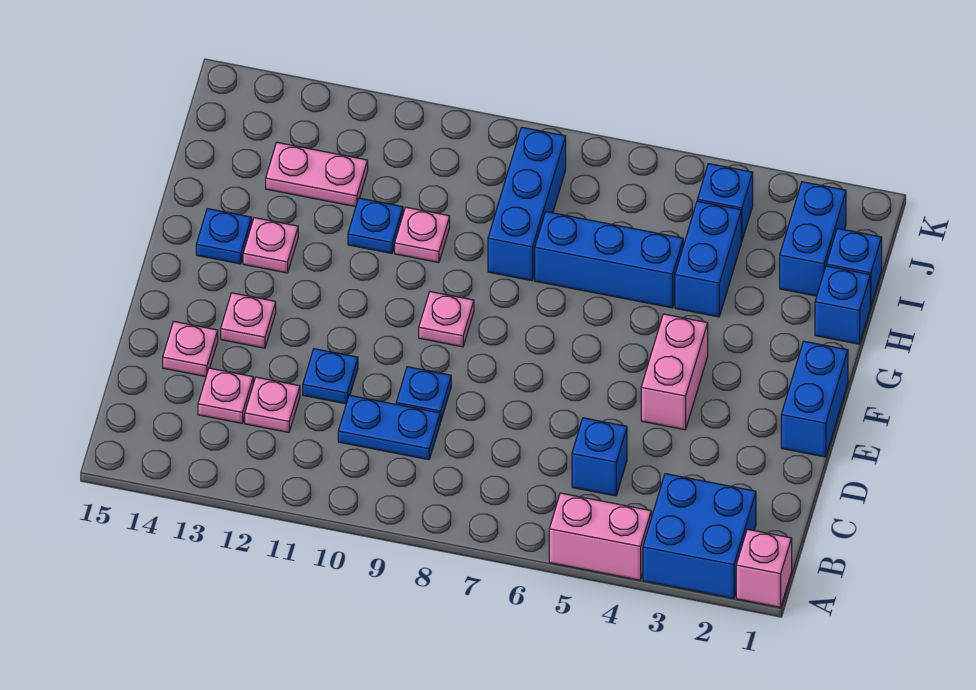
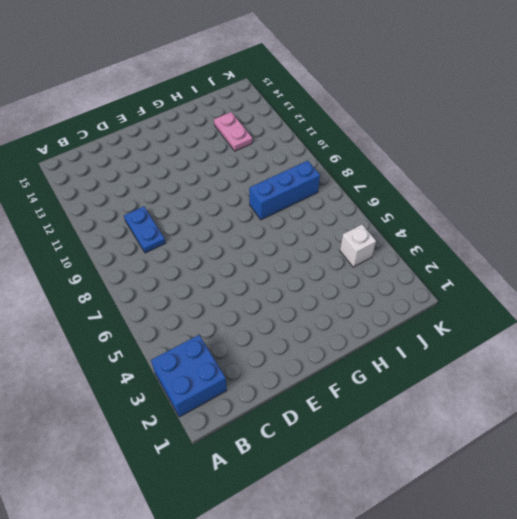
white brick J4 level 1 -> blue brick J4 level 1
none -> pink brick A1 level 1
none -> pink brick A4:A5 level 1
none -> blue brick C5 level 1

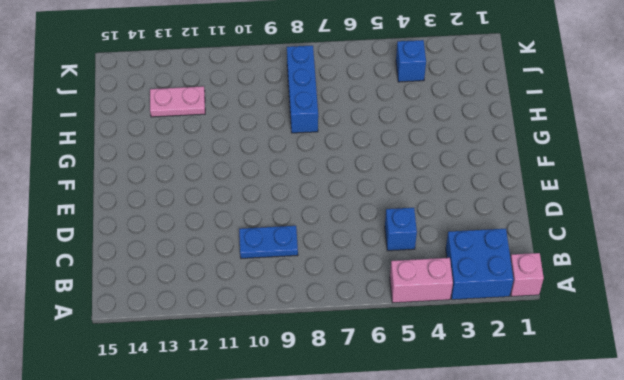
none -> pink plate C12 level 1
none -> pink plate C13 level 1
none -> blue plate D9 level 1

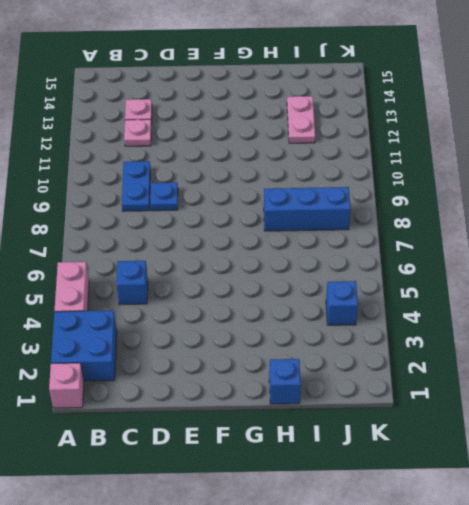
none -> blue plate D11 level 1
none -> pink plate D14 level 1
none -> blue brick E1:F1 level 1

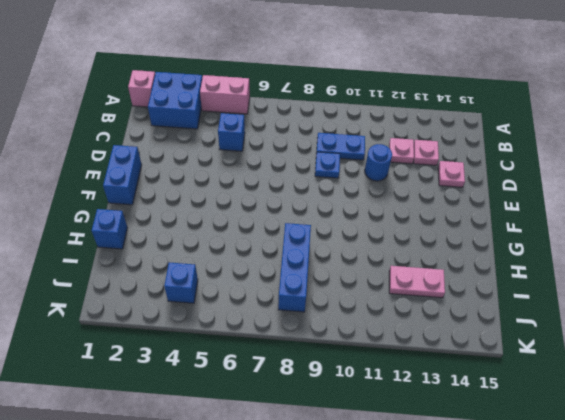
blue round brick D11 level 1 -> blue plate D11 level 1
none -> pink brick E4:F4 level 1
none -> pink plate E13 level 1
none -> pink plate F9 level 1

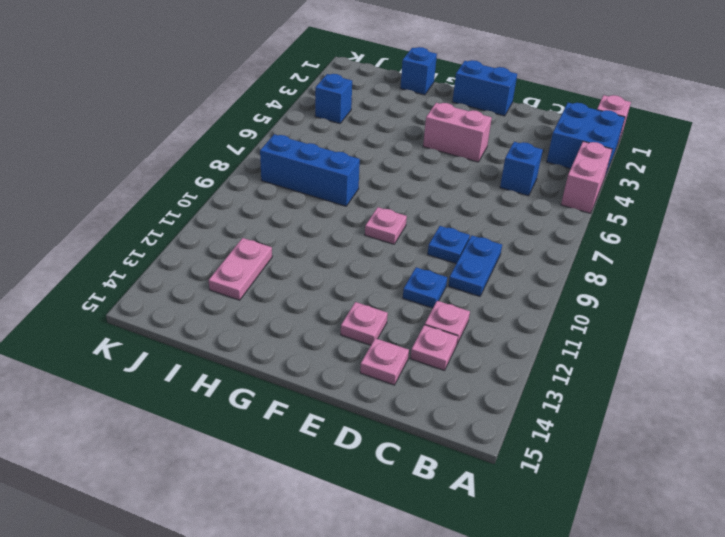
none -> pink plate G13 level 1
none -> blue plate G14 level 1
none -> blue brick H4:I4 level 1

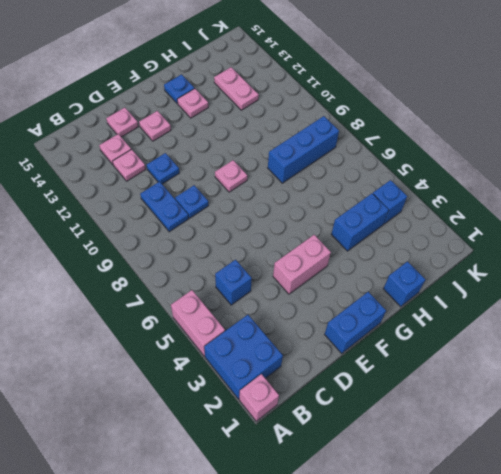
none -> blue brick H5:H7 level 1
none -> pink plate H10 level 1
none -> blue plate H11 level 1

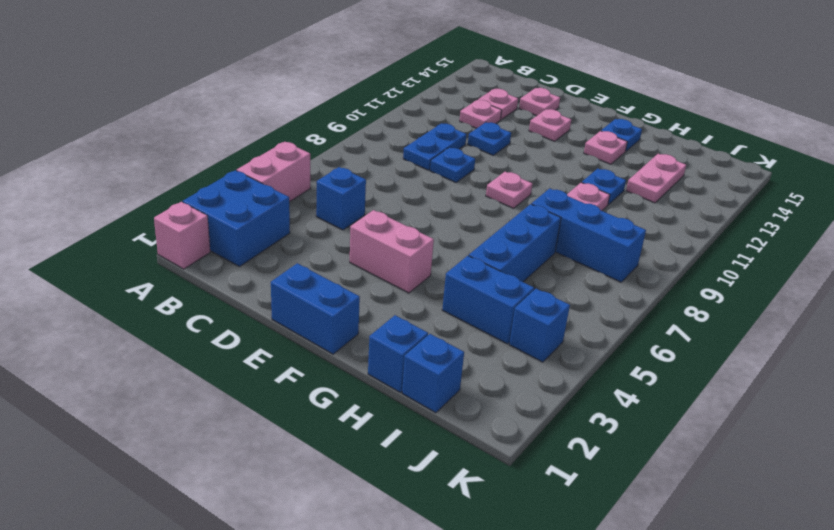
none -> blue brick I2:J2 level 1

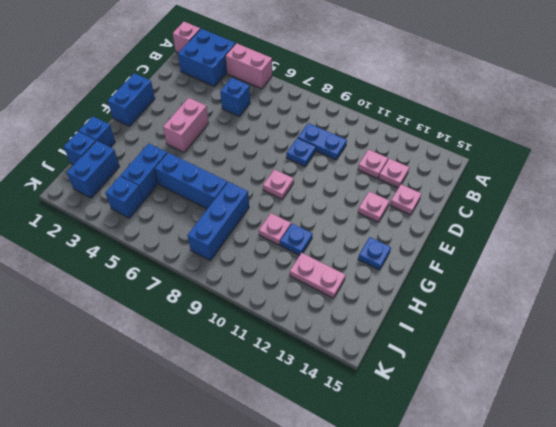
none -> blue plate D11 level 1
none -> pink plate G13 level 1

